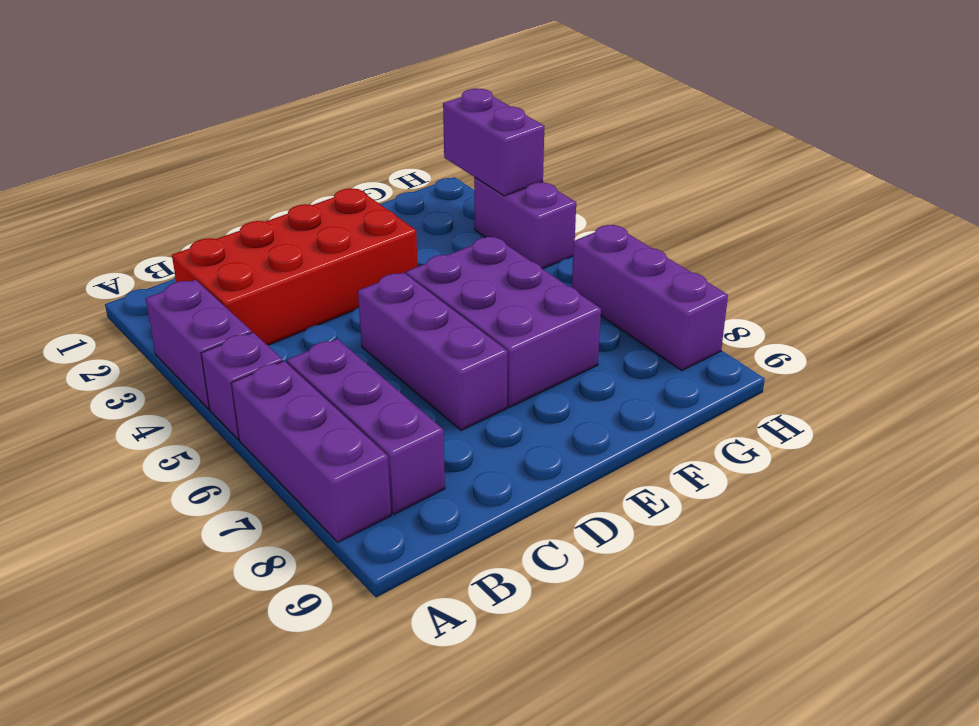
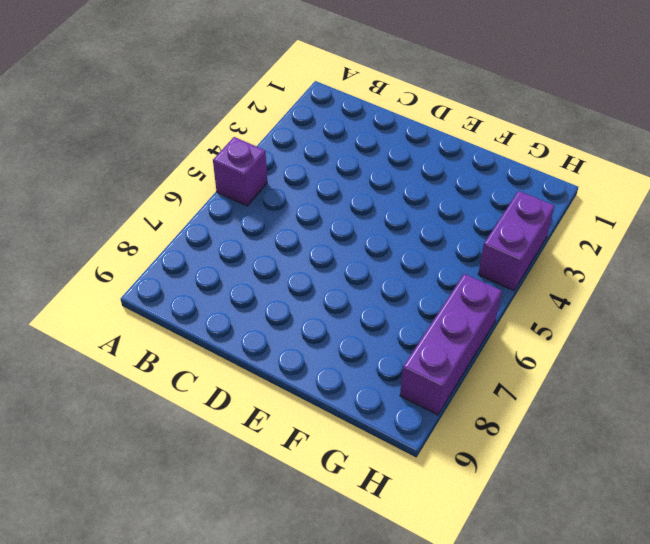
none -> purple brick A3:A4 level 1
none -> purple brick A6:A8 level 1

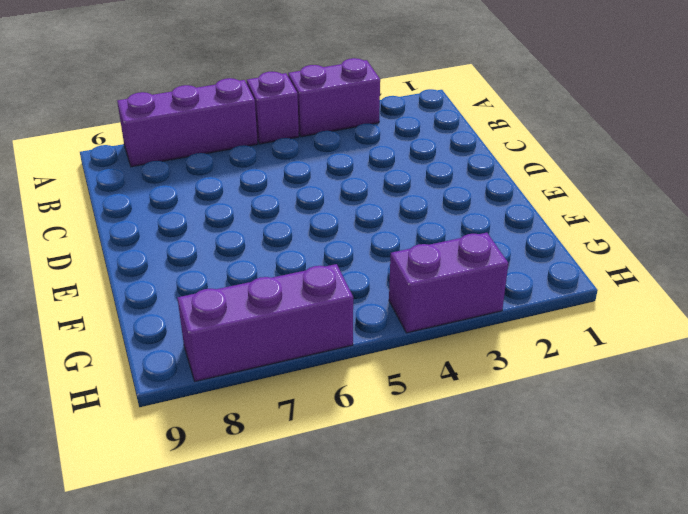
none -> red brick B2:E3 level 1
none -> purple brick B6:B8 level 1

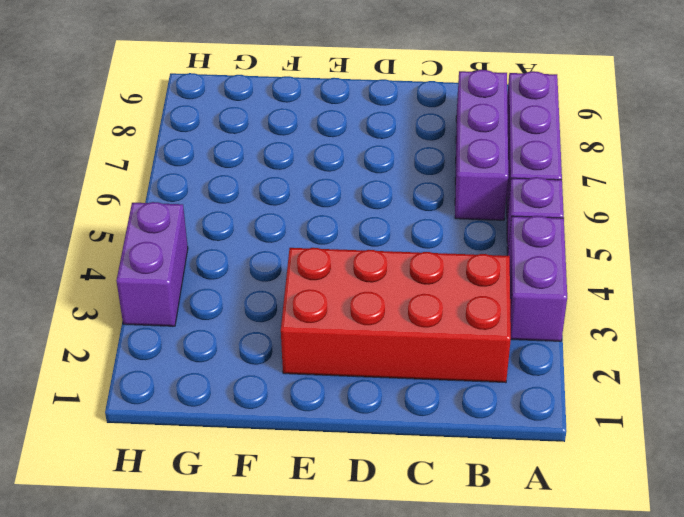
none -> purple brick D5:D7 level 1
none -> purple brick E5:F7 level 1

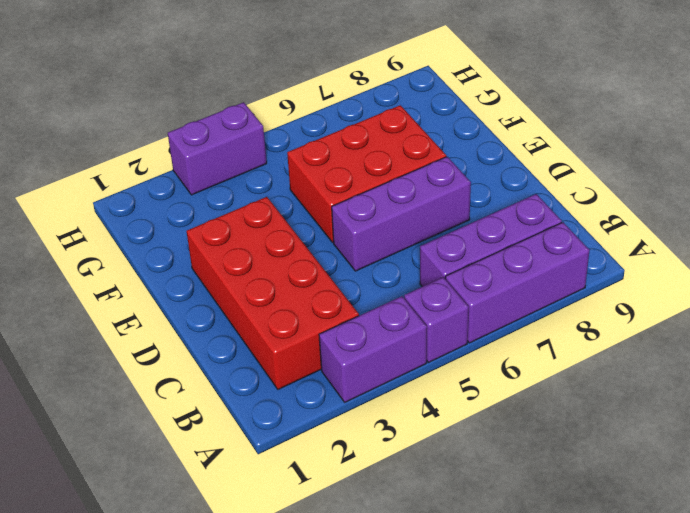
red brick E5:F7 level 1 -> purple brick E5:F7 level 1
none -> purple brick H6:H8 level 1
none -> purple brick H2:H3 level 2

